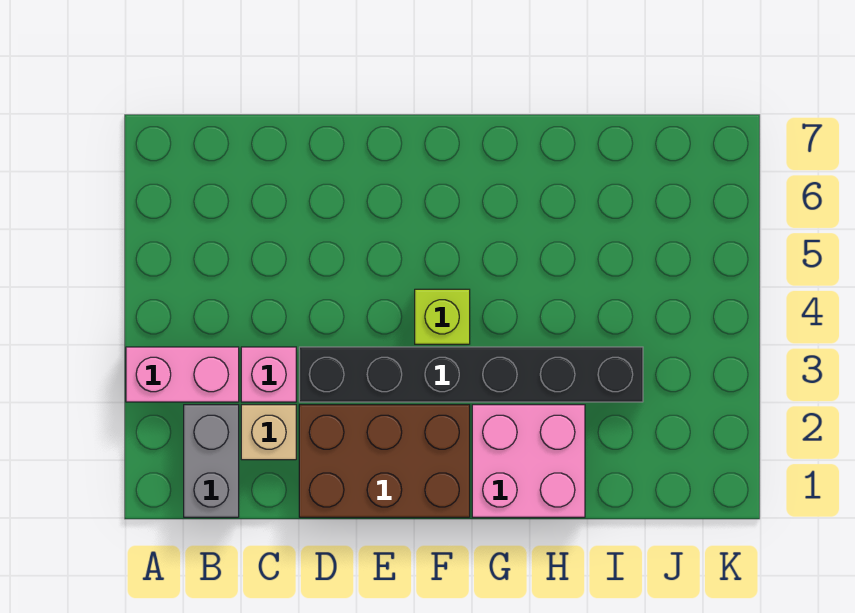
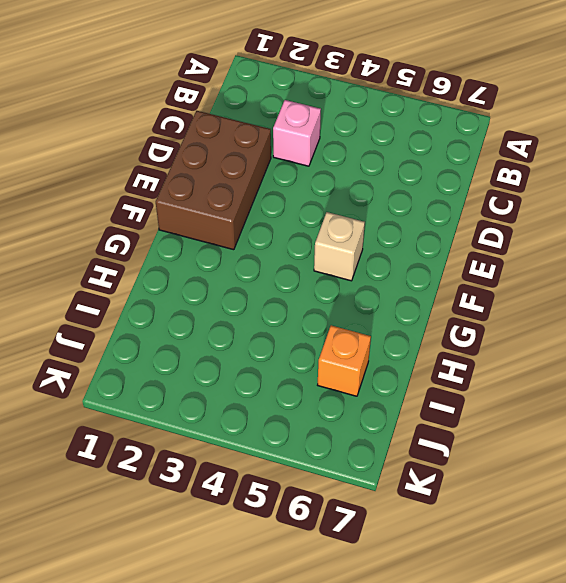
tan brick F5 level 1 -> tan brick C2 level 1
orange brick I6 level 1 -> none
none -> pink brick A3:B3 level 1
none -> grey brick B1:B2 level 1

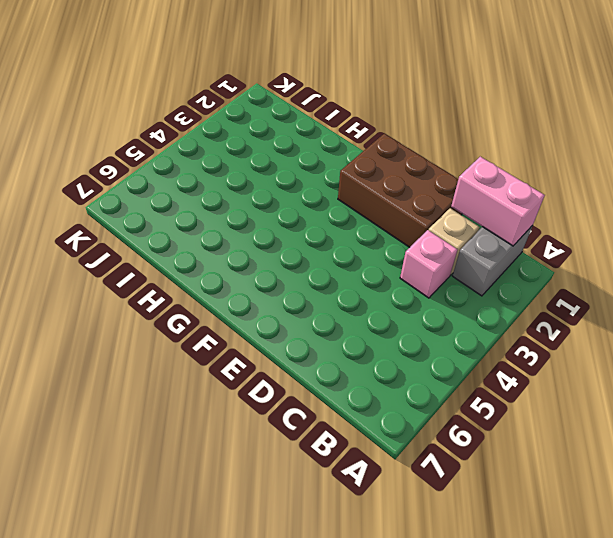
pink brick B1:C1 level 2 -> pink brick A3:B3 level 1
none -> black brick D3:I3 level 1
none -> lime brick F4 level 1

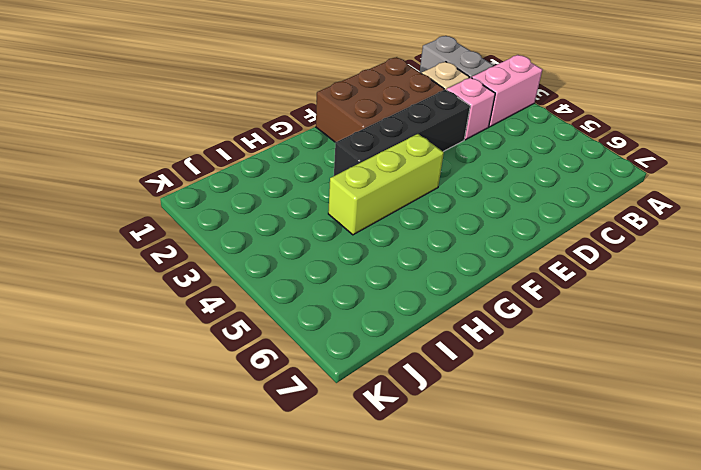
black brick D3:G3 level 1 -> black brick D3:I3 level 1
lime brick F4:H4 level 1 -> lime brick F4 level 1
none -> pink brick G1:H2 level 1

